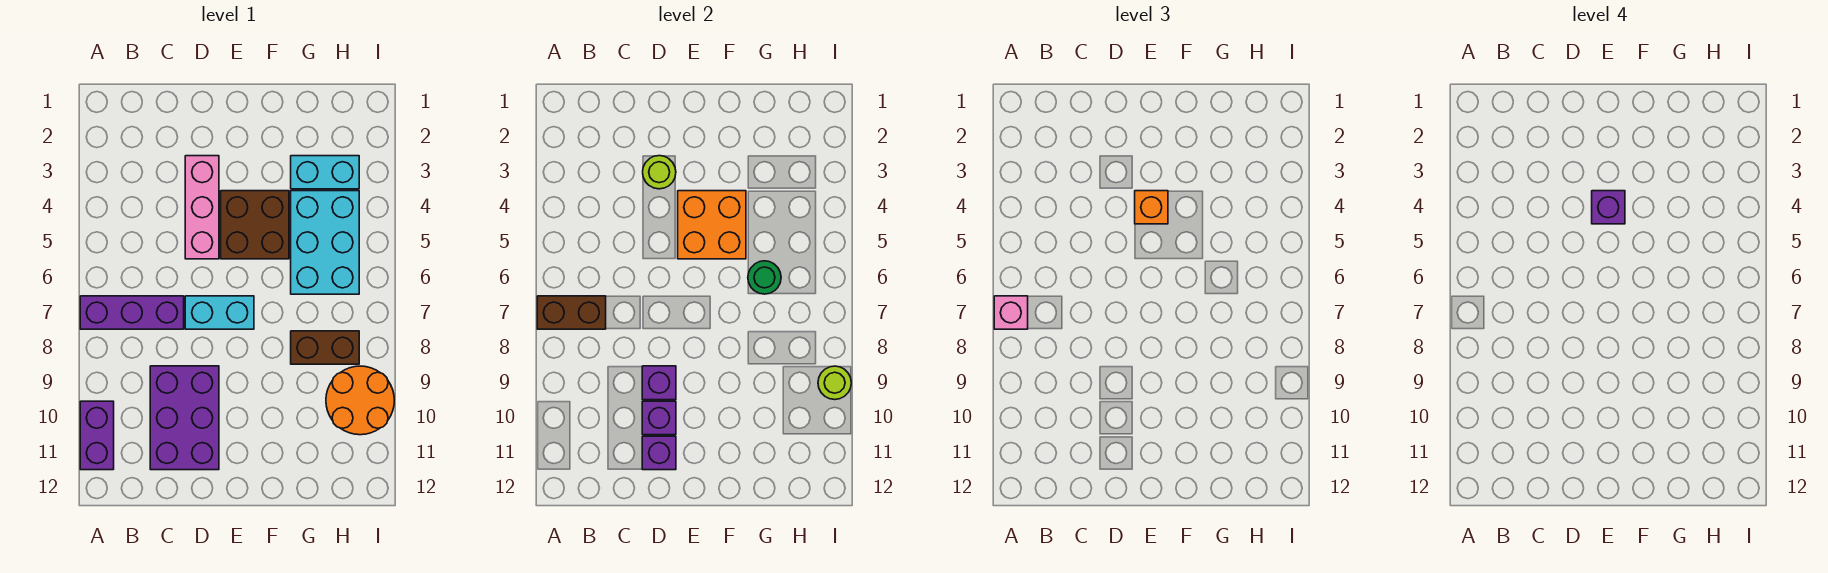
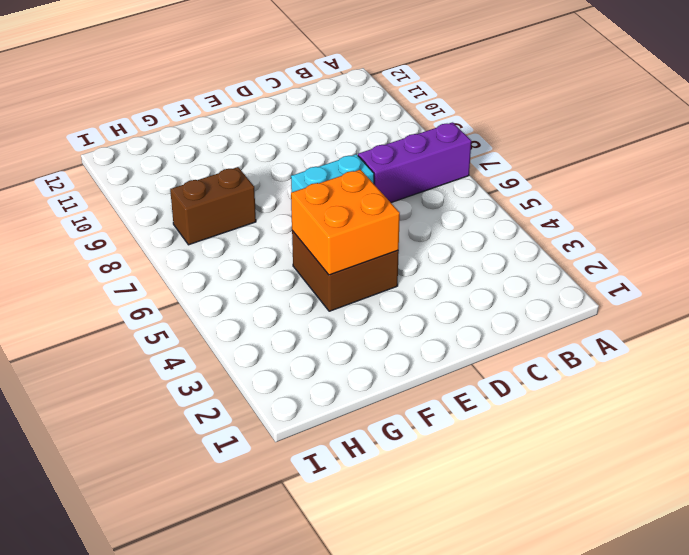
none -> purple brick A10:A11 level 1
none -> purple brick C9:D11 level 1
none -> pink brick D3:D5 level 1

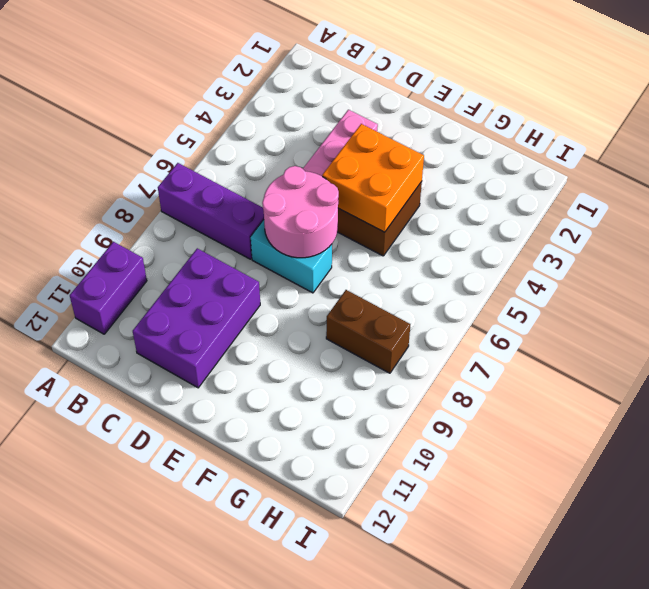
pink round brick D6:E7 level 2 -> none
none -> cyan brick G3:H3 level 1
none -> cyan brick G4:H6 level 1
none -> orange round brick H9:I10 level 1

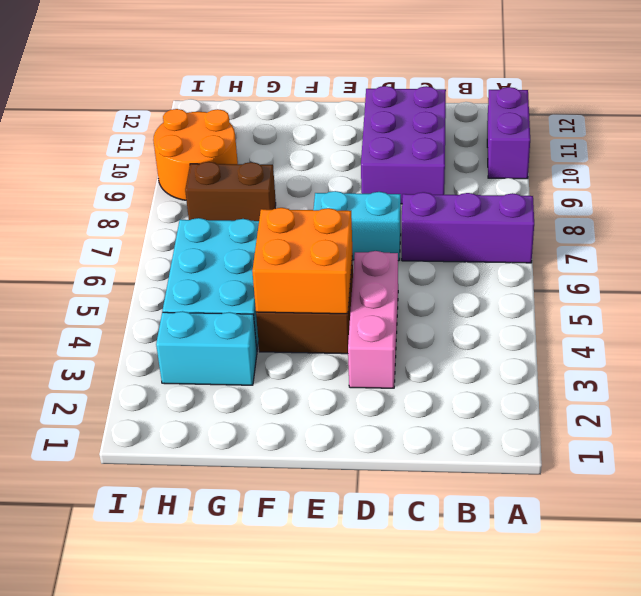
none -> brown brick A7:B7 level 2
none -> lime round brick D3 level 2
none -> purple brick D9 level 2

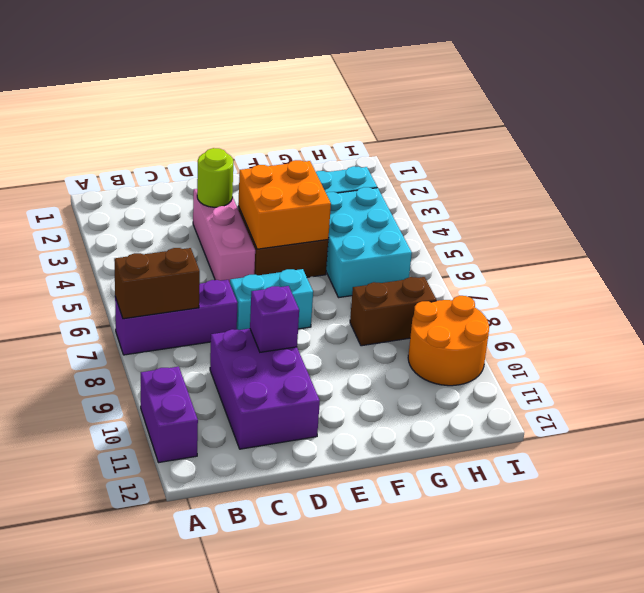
none -> purple brick D10 level 2
none -> purple brick D11 level 2
none -> green round brick G6 level 2

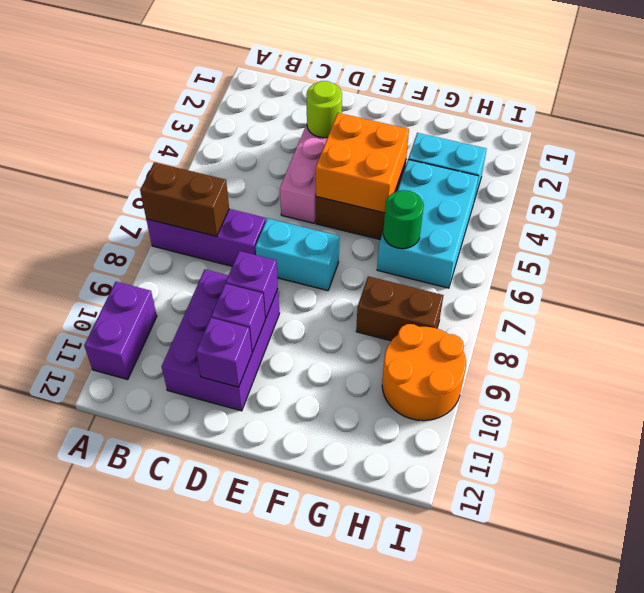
none -> lime round brick I9 level 2
none -> pink brick A7 level 3
none -> orange brick E4 level 3

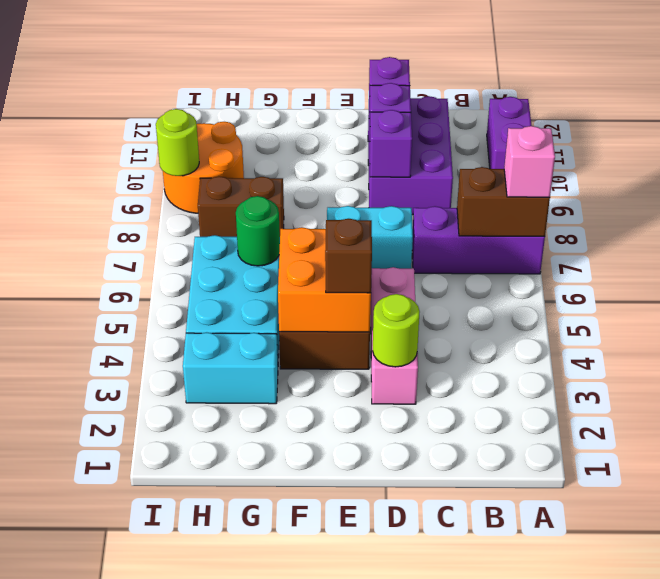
brown brick E4 level 3 -> orange brick E4 level 3
none -> purple brick E4 level 4

